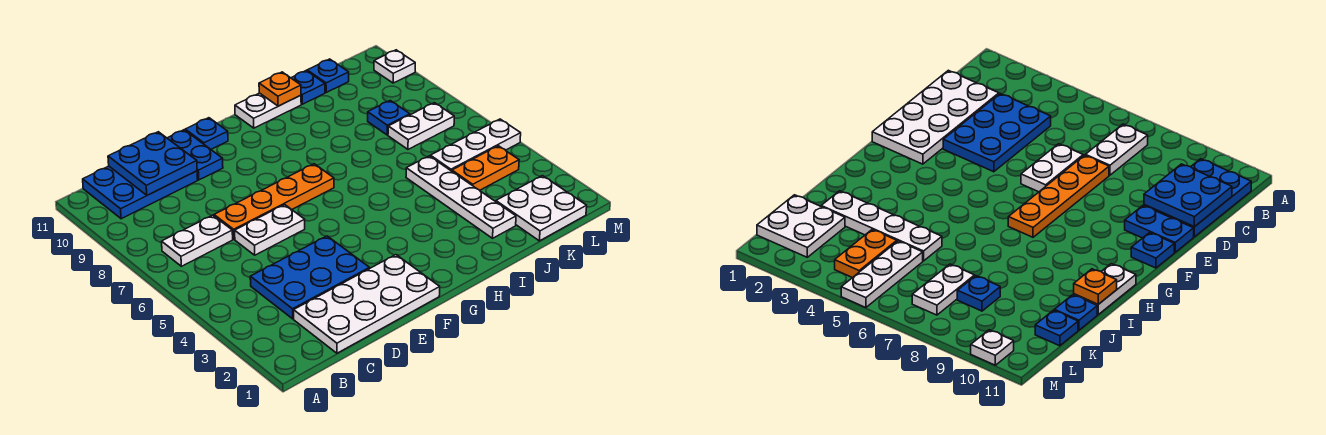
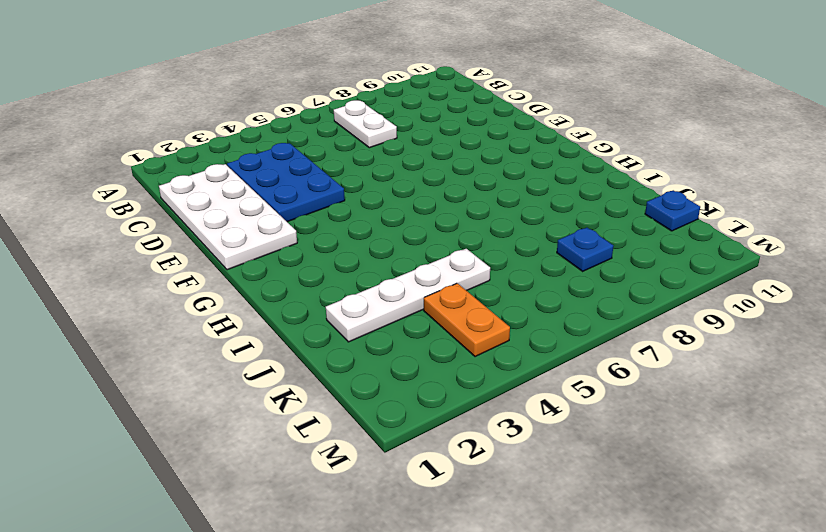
none -> blue plate B10:D11 level 1
none -> white plate D6:E6 level 1
none -> orange plate D7:G7 level 1

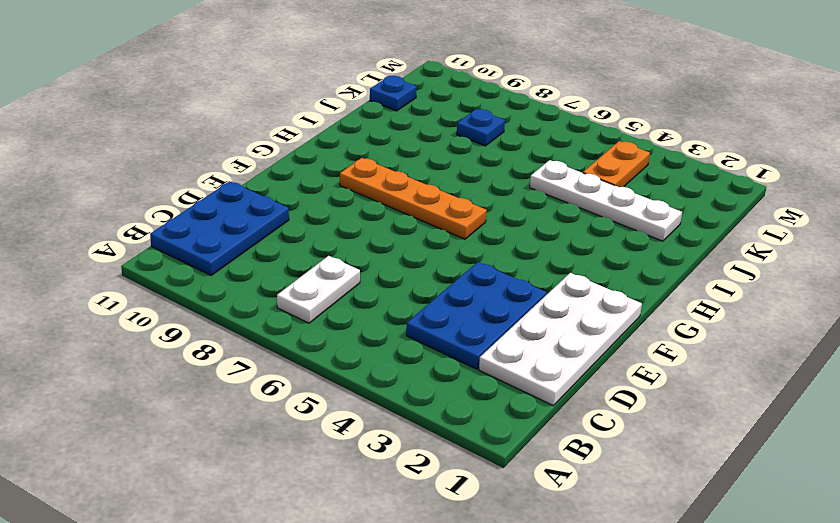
orange plate G6:G9 level 1 -> orange plate D7:G7 level 1
none -> white plate D6:E6 level 1
none -> blue plate E10:E11 level 1
none -> blue plate F11 level 1

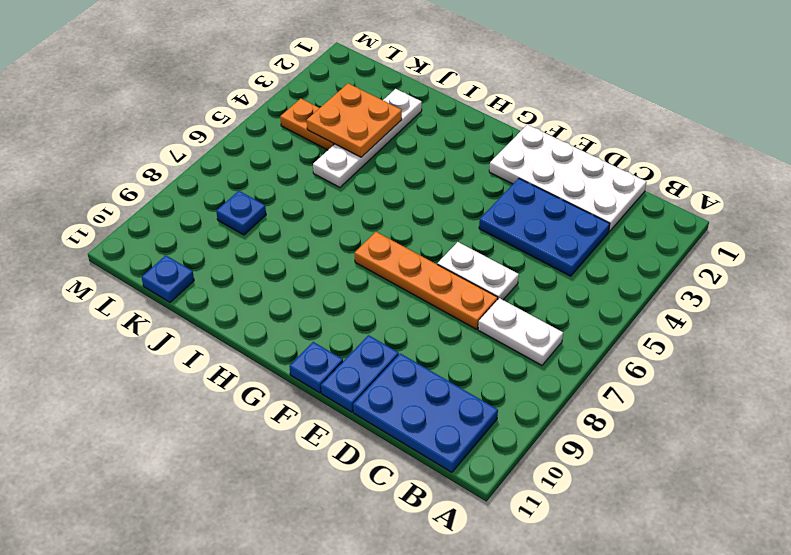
orange plate J3:K4 level 2 -> none
none -> white plate H11:I11 level 1
none -> blue plate J11 level 1
none -> white plate K1:L2 level 1

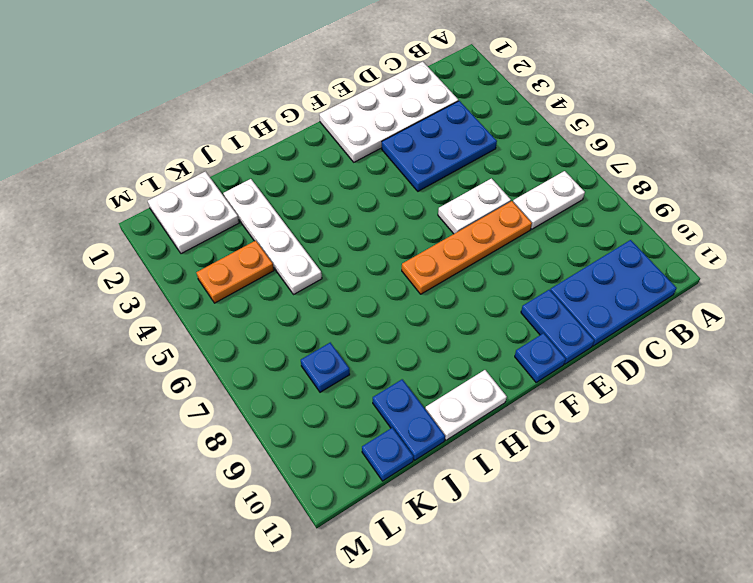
blue plate J10:J11 level 1 -> blue plate J11 level 1
none -> white plate K5:M5 level 1
none -> white plate K7:L7 level 1
none -> white plate M10 level 1

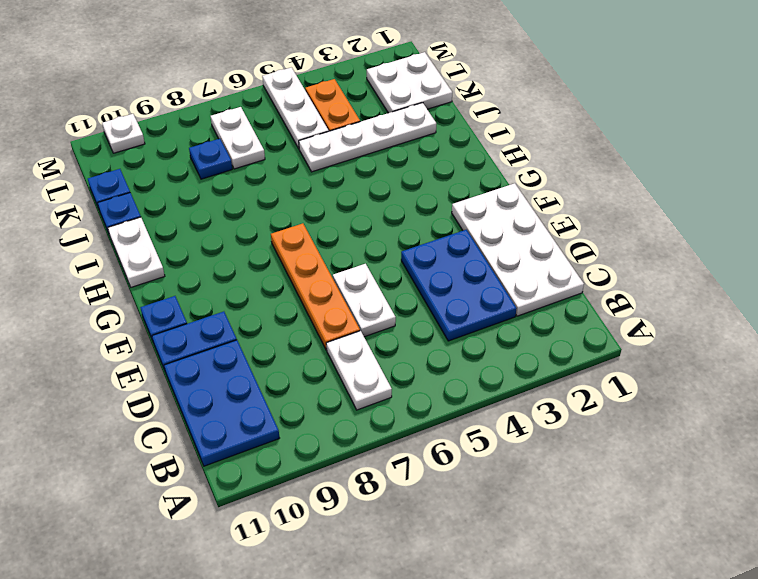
none -> blue plate C10:D11 level 2
none -> orange plate I11 level 2

